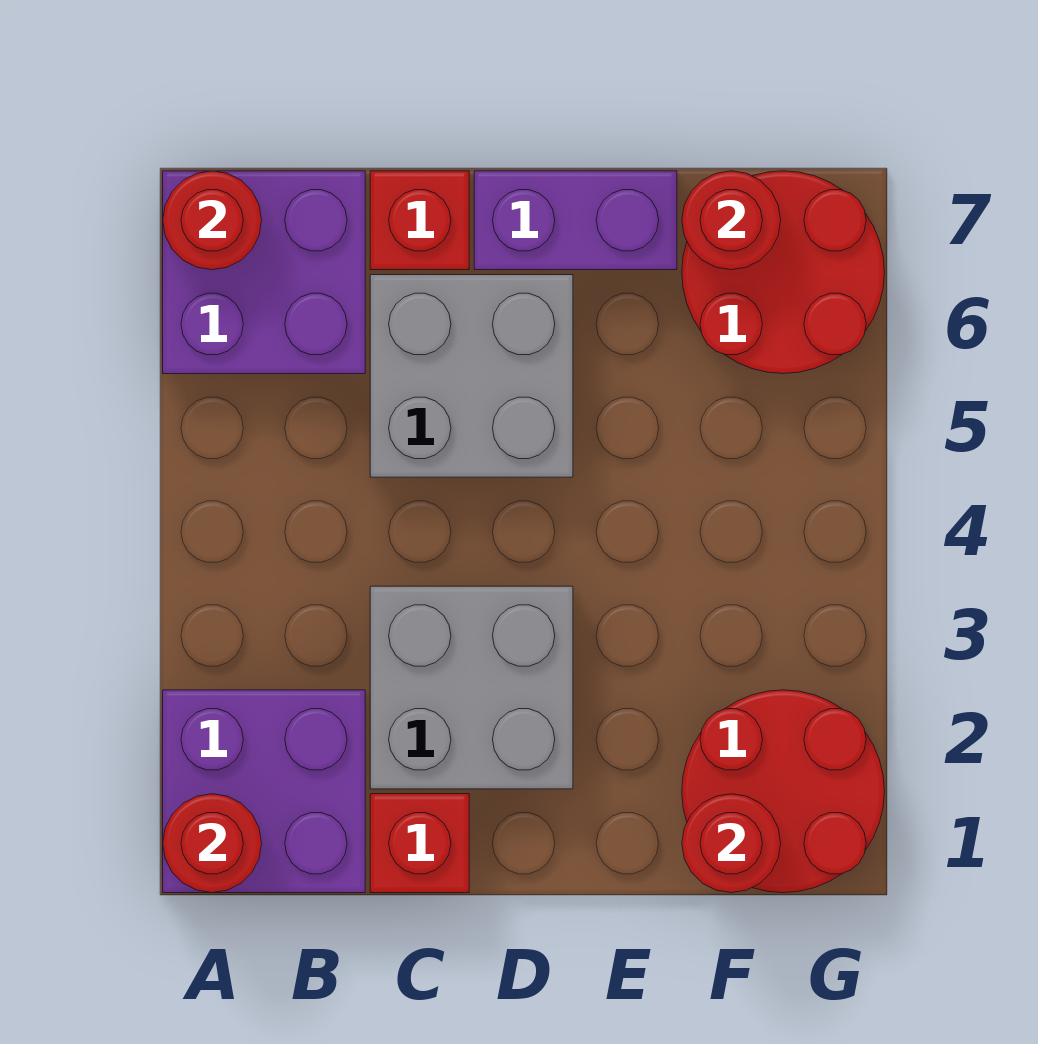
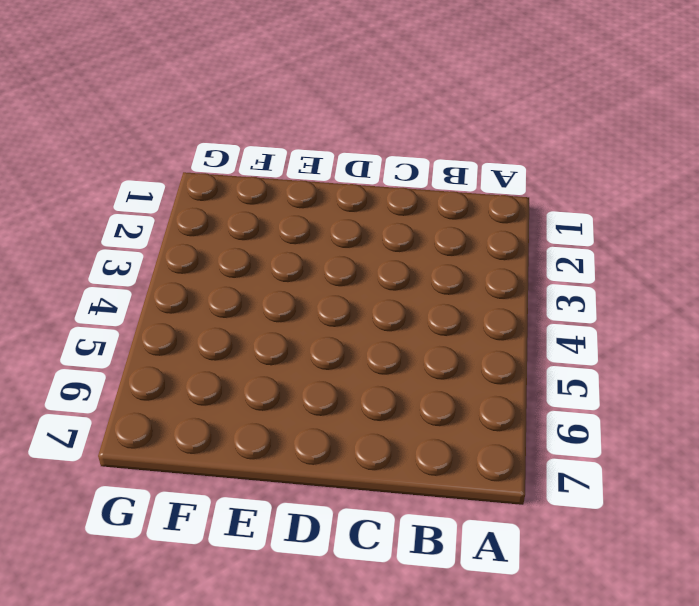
none -> purple brick A1:B2 level 1
none -> purple brick A6:B7 level 1
none -> red brick C1 level 1

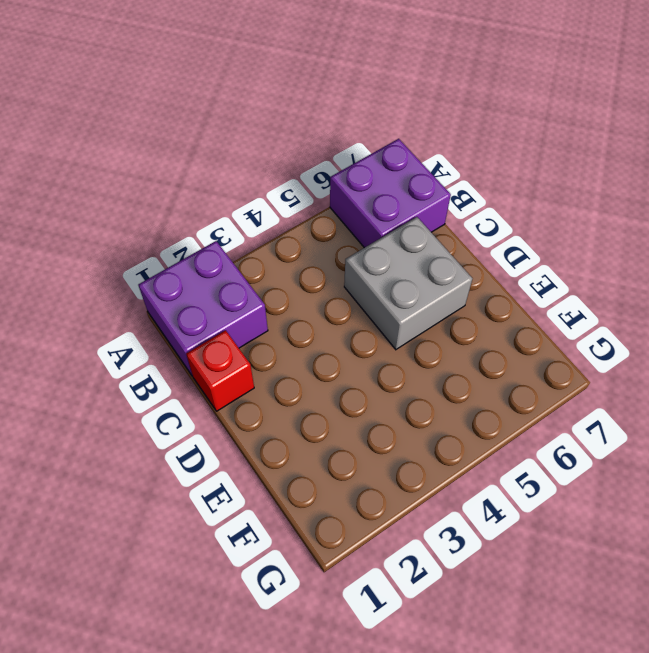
none -> grey brick C2:D3 level 1
none -> red brick C7 level 1
none -> purple brick D7:E7 level 1

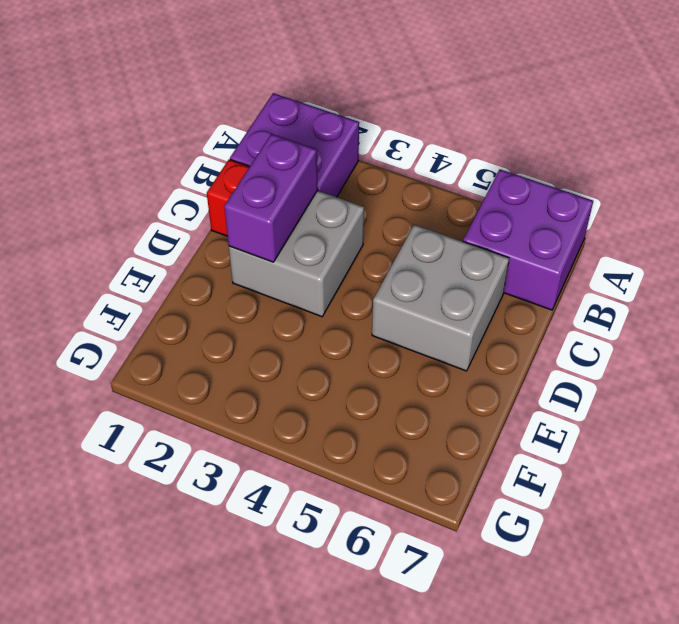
purple brick C2:D2 level 2 -> purple brick D7:E7 level 1
none -> red brick C7 level 1
none -> red round brick F1:G2 level 1
none -> red round brick F6:G7 level 1

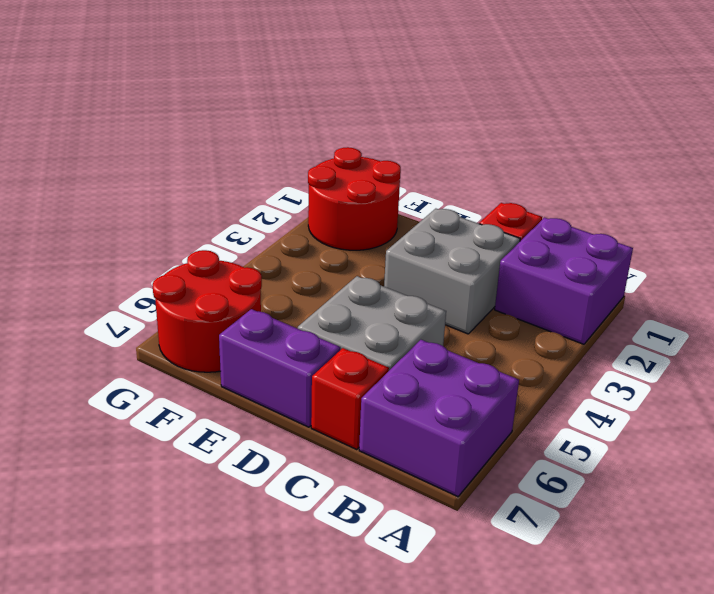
none -> red round brick A1 level 2
none -> red round brick A7 level 2
none -> red round brick F1 level 2

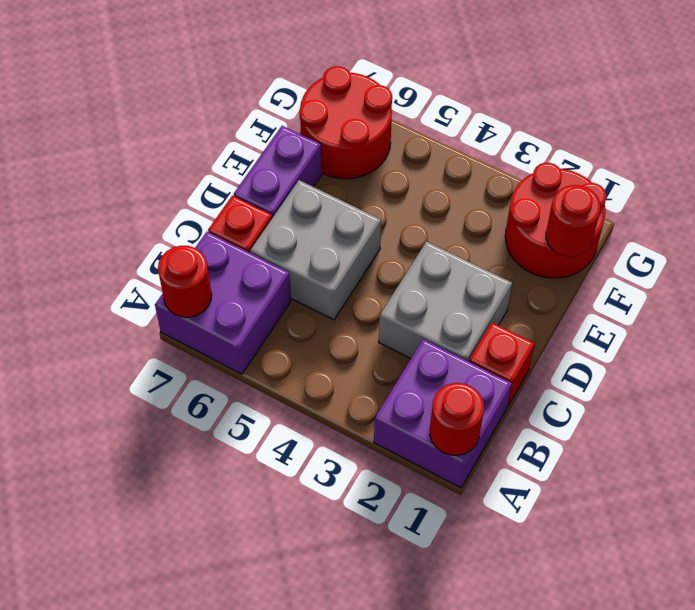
none -> red round brick F7 level 2

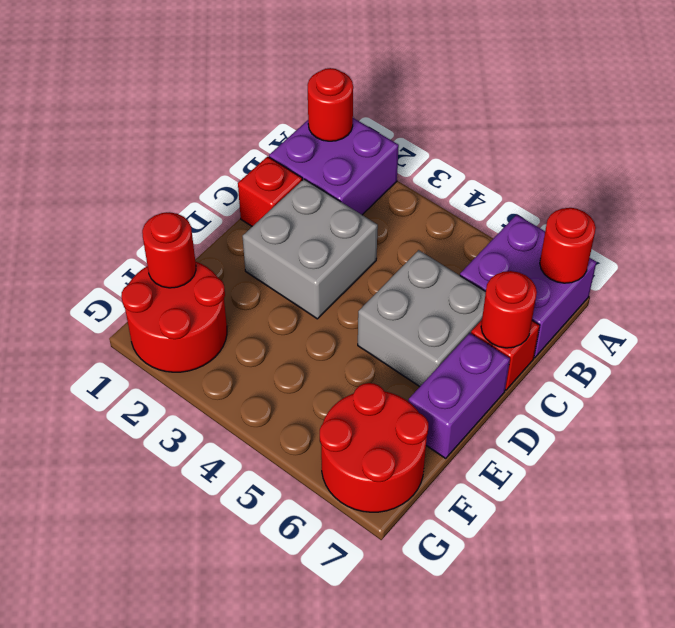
red round brick C7 level 2 -> red round brick F7 level 2

